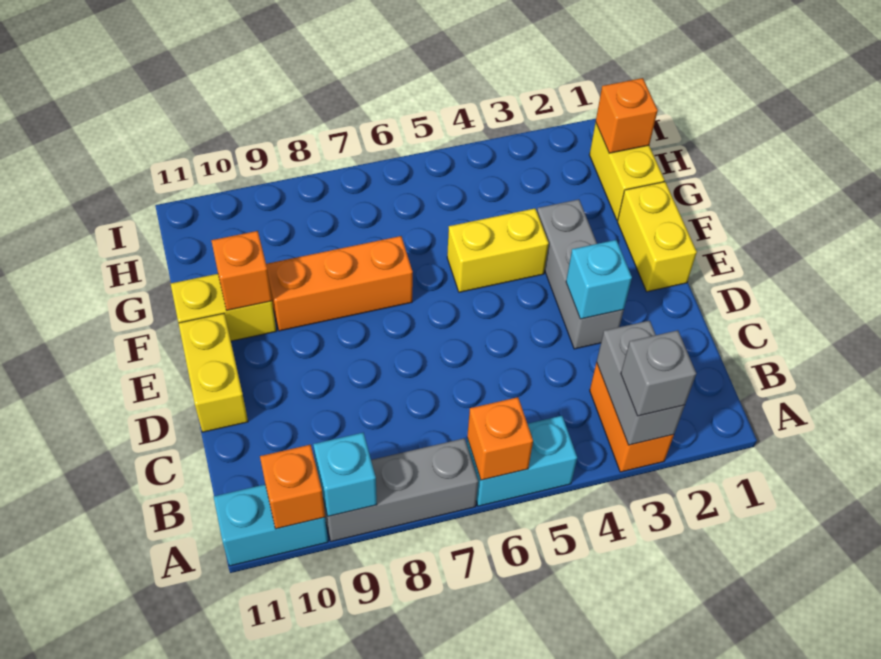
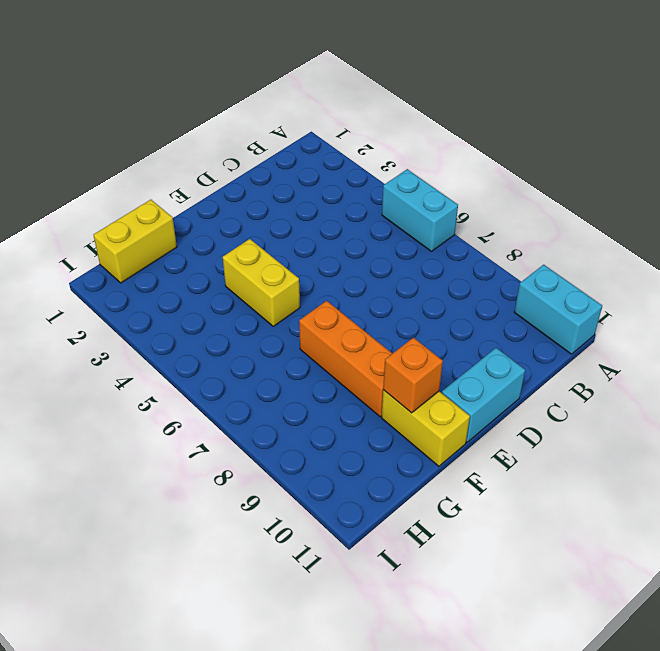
cyan brick D11:E11 level 1 -> yellow brick D11:E11 level 1
none -> orange brick A3:B3 level 1
none -> grey brick A7:A9 level 1
none -> grey brick D3:F3 level 1

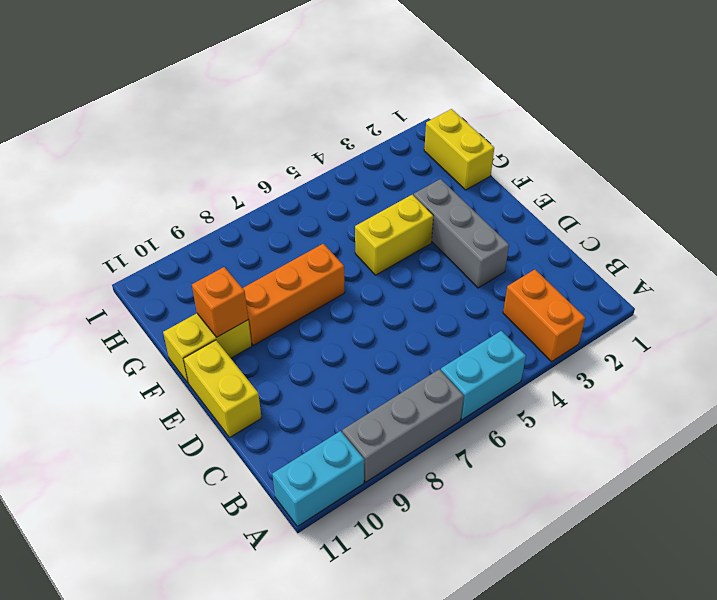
none -> yellow brick E1:F1 level 1
none -> grey brick A3:B3 level 2
none -> orange brick A6 level 2

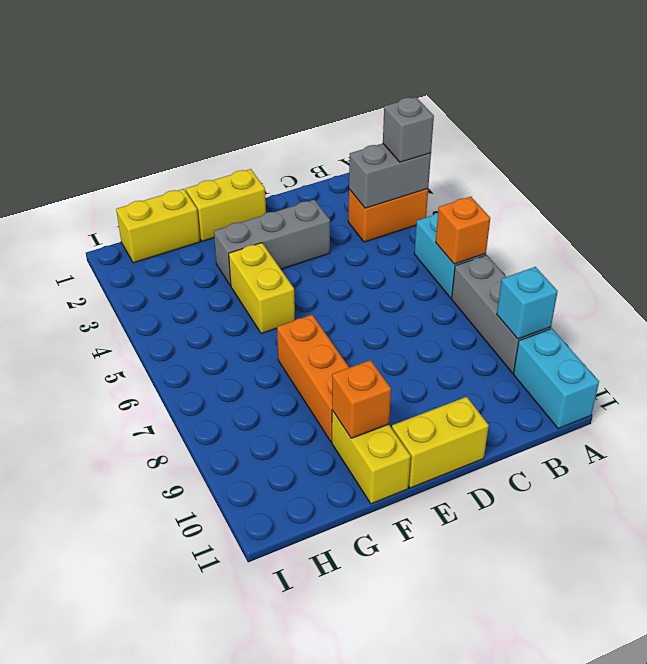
none -> orange brick A10 level 2
none -> cyan brick D3 level 2
none -> orange brick H1 level 2

